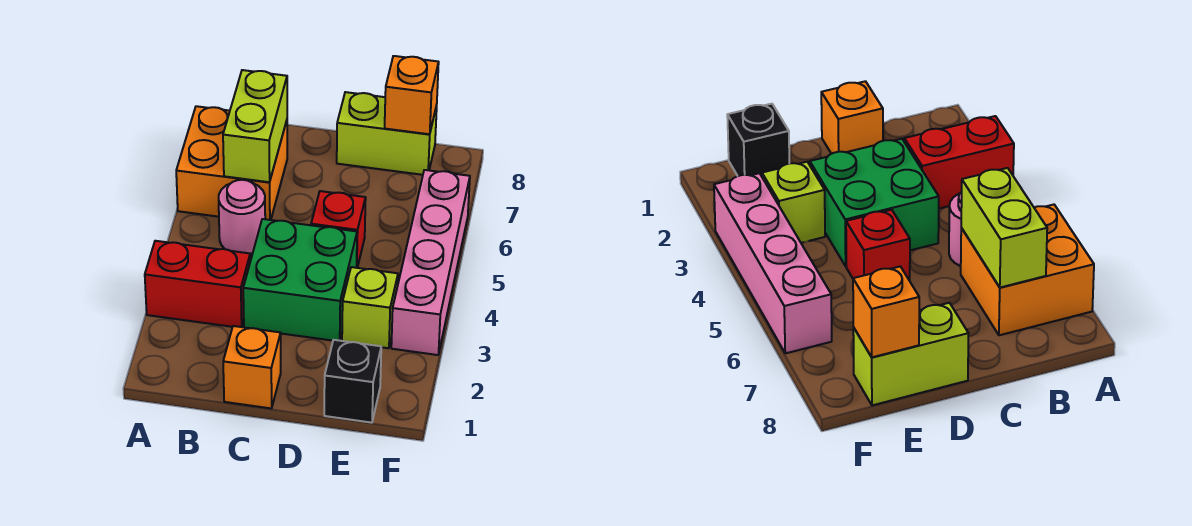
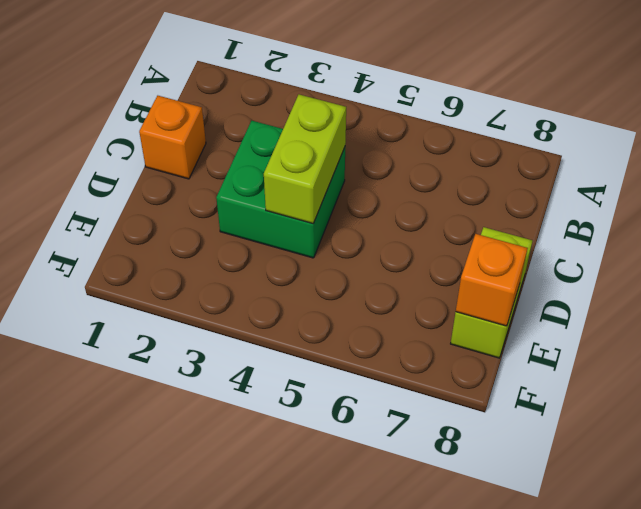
lime brick C4:D4 level 2 -> lime brick B6:B7 level 2
none -> red brick A3:B3 level 1
none -> orange brick A6:B7 level 1
none -> pink round brick B5 level 1

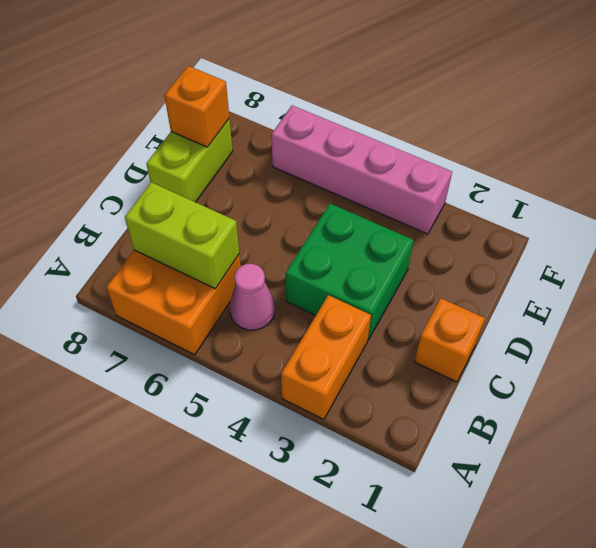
orange brick A3:B3 level 1 -> red brick A3:B3 level 1
pink cone B5 level 1 -> pink round brick B5 level 1
none -> red brick D5 level 1
none -> black brick E1 level 1
none -> lime brick E3 level 1

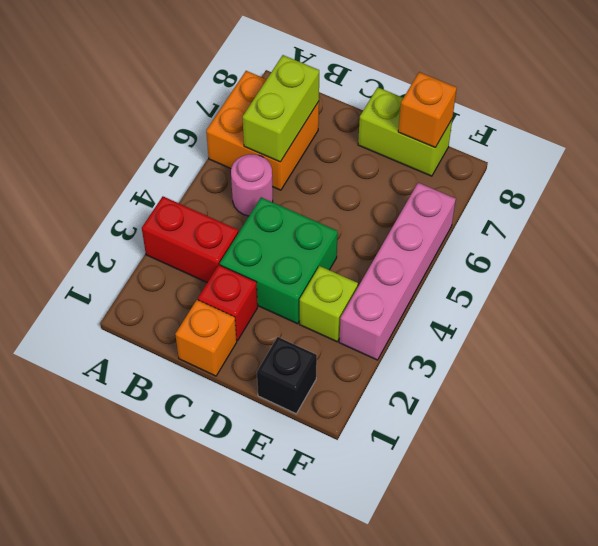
red brick C2 level 1 -> red brick D5 level 1

